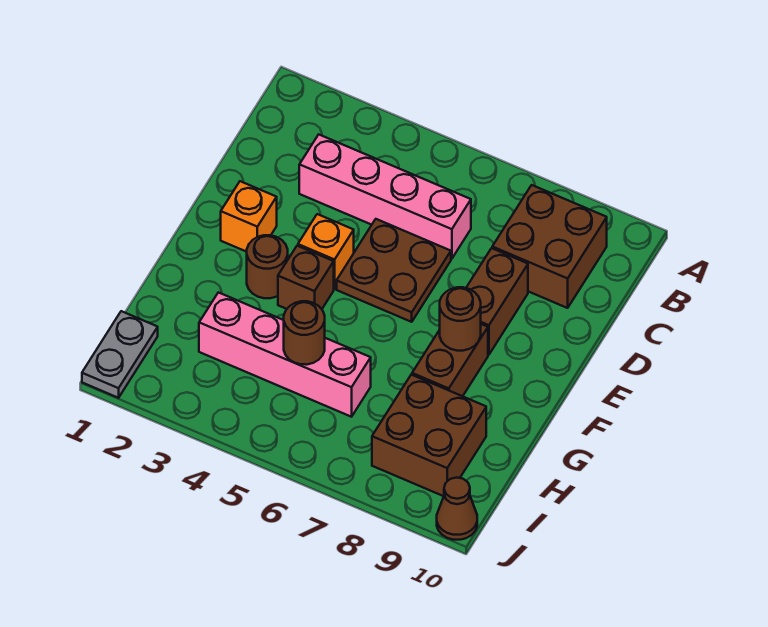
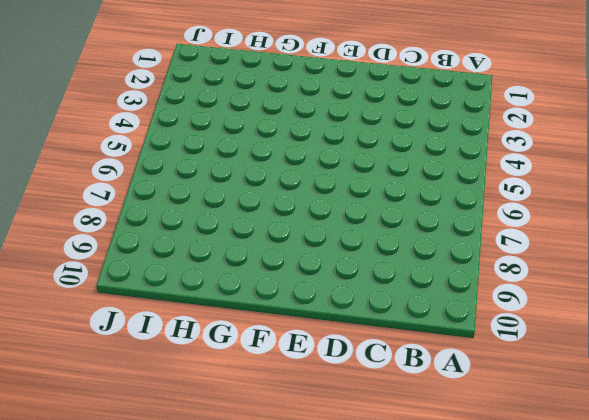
none -> brown brick B8:C9 level 1
none -> pink brick C3:C6 level 1
none -> brown plate D5:E6 level 1

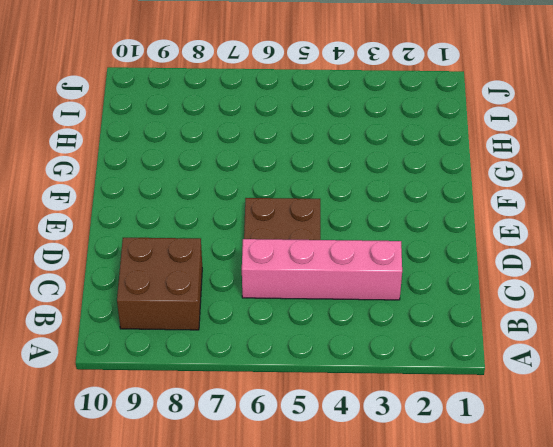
none -> brown brick D8:E8 level 1
none -> orange brick E2 level 1
none -> orange brick E4 level 1

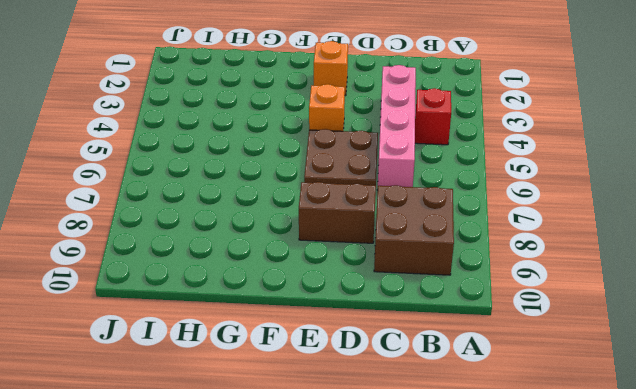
red brick B4 level 1 -> none
none -> brown round brick F3 level 1
none -> brown brick F4 level 1
none -> brown brick F8:G8 level 1

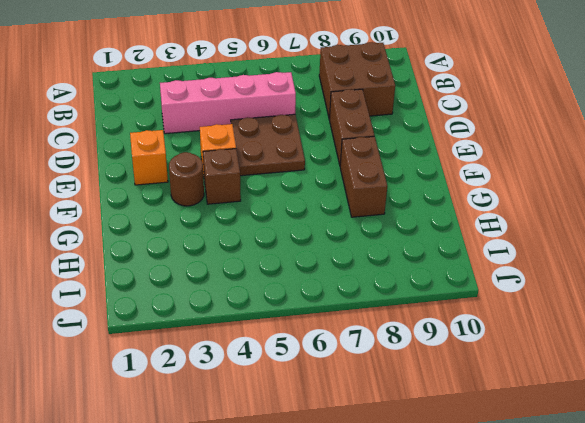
none -> pink brick H3:H6 level 1
none -> brown brick H8:I9 level 1
none -> grey plate I1:J1 level 1

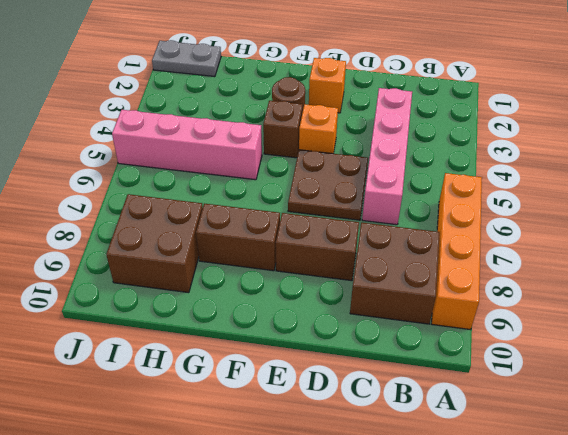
orange brick A6:A9 level 1 -> none
pink brick G5:J5 level 1 -> pink brick H3:H6 level 1
none -> brown cone J10 level 1
none -> brown round brick F8 level 2
none -> brown round brick H5 level 2

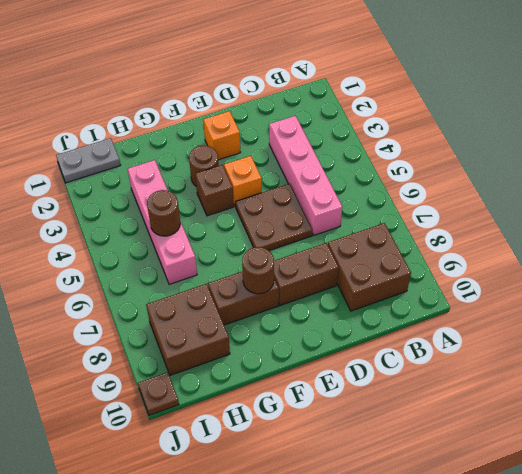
brown plate J10 level 1 -> brown cone J10 level 1

